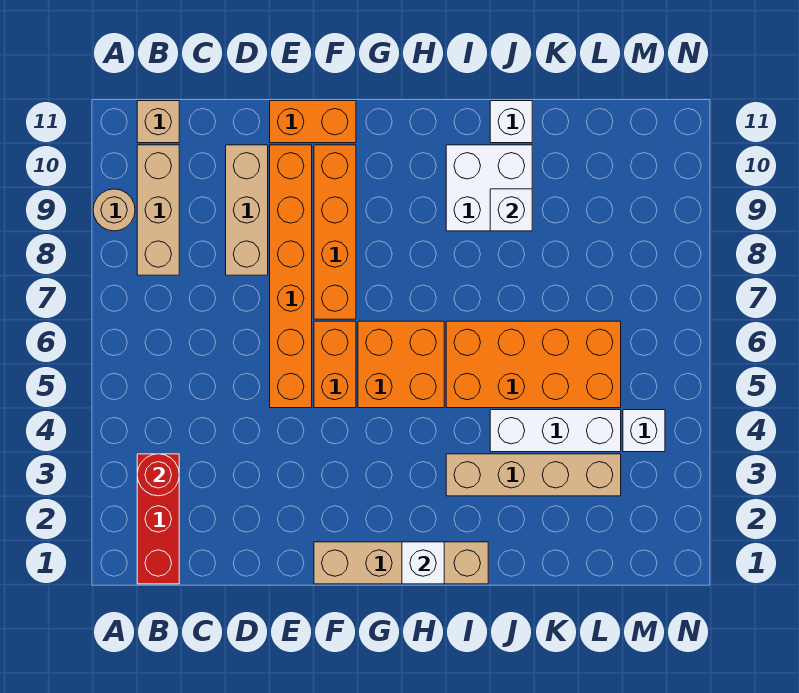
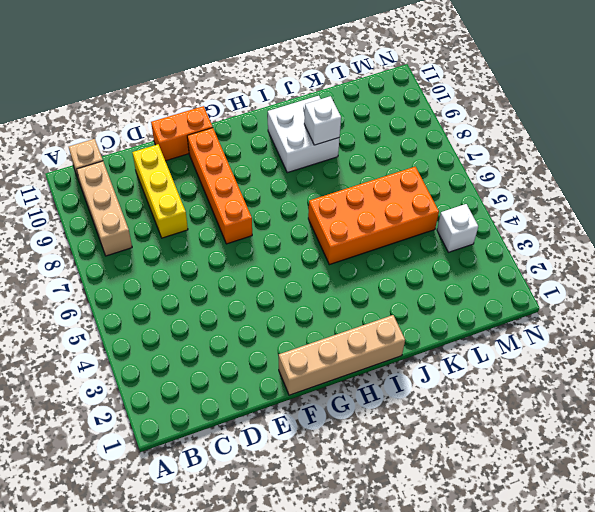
yellow brick D8:D10 level 1 -> tan brick D8:D10 level 1
none -> tan round brick A9 level 1
none -> red brick B1:B3 level 1
none -> orange brick E5:E10 level 1

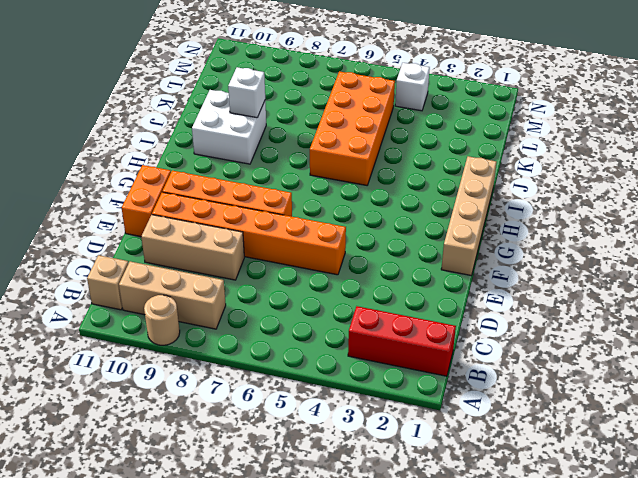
none -> orange brick F5:F6 level 1
none -> orange brick G5:H6 level 1
none -> tan brick I3:L3 level 1

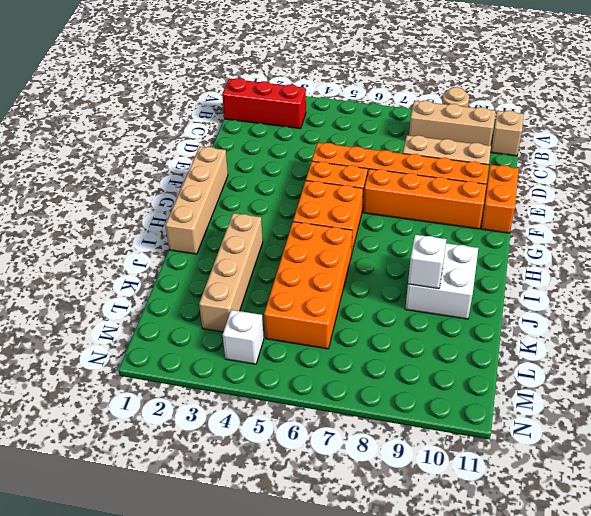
none -> white brick J4:L4 level 1
none -> white brick J11 level 1
none -> red round brick B3 level 2

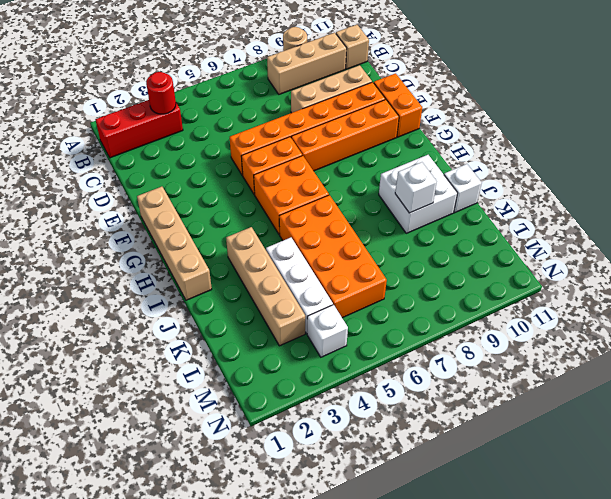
none -> white brick H1 level 2

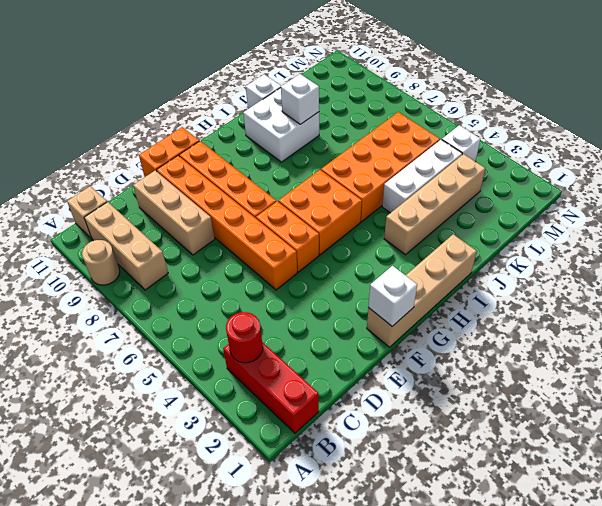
white brick F1 level 2 -> white brick H1 level 2

